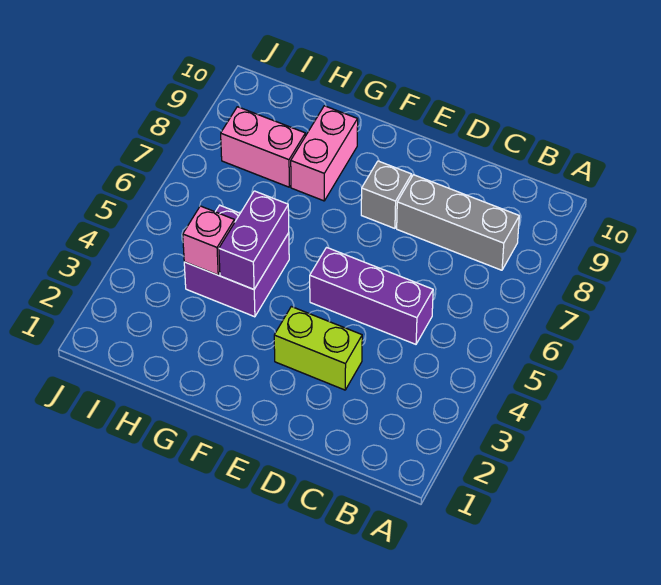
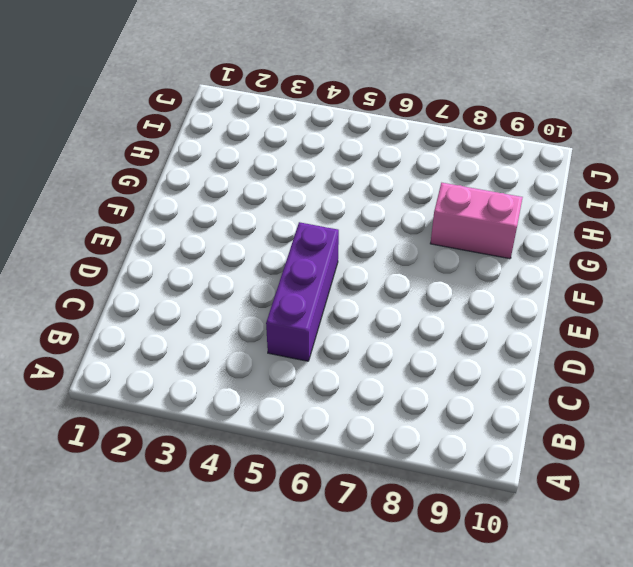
none -> grey brick B8:D8 level 1
none -> lime brick D3:E3 level 1

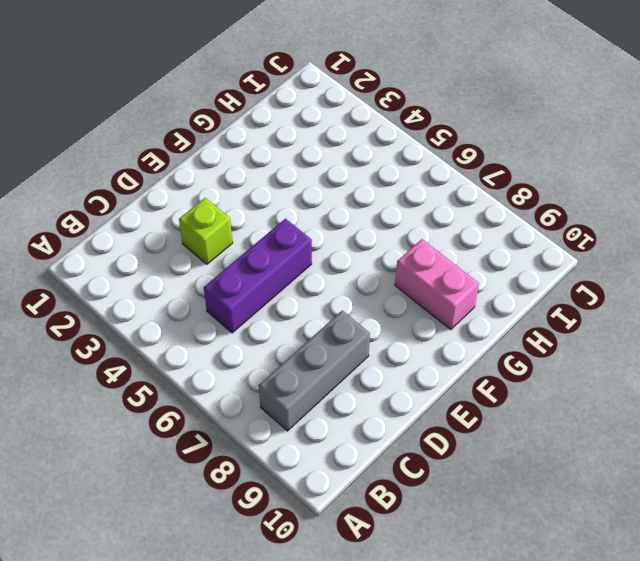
lime brick D3 level 1 -> lime brick D3:E3 level 1
none -> grey brick E8 level 1
none -> purple brick G4:H5 level 1

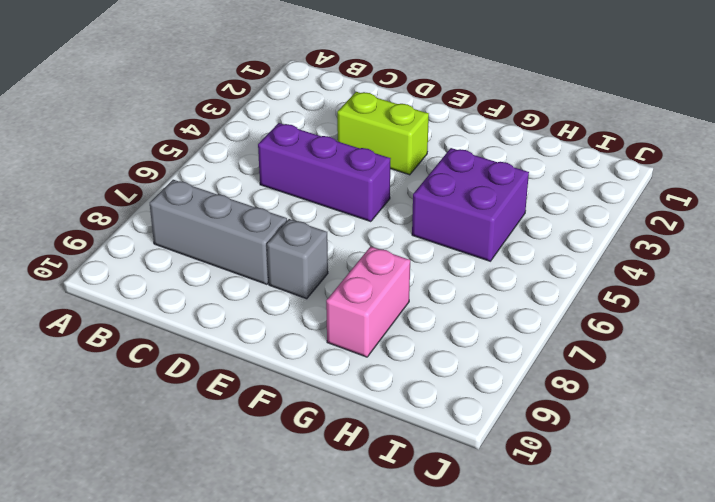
none -> pink brick H8:I8 level 1
none -> purple brick G4:G5 level 2

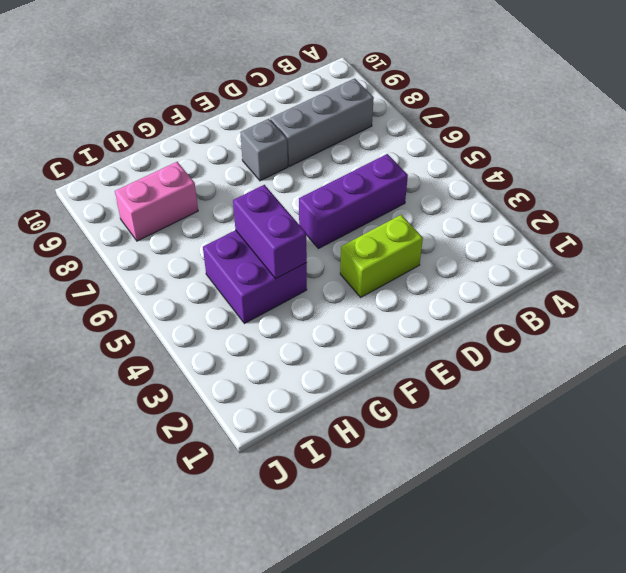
none -> pink brick G8:G9 level 1
none -> pink brick H4 level 2

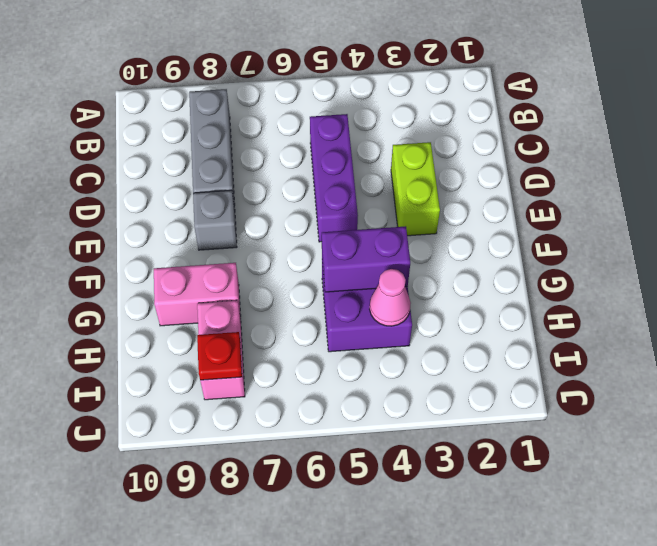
pink cone H4 level 2 -> pink brick H4 level 2
red plate I8 level 2 -> none

